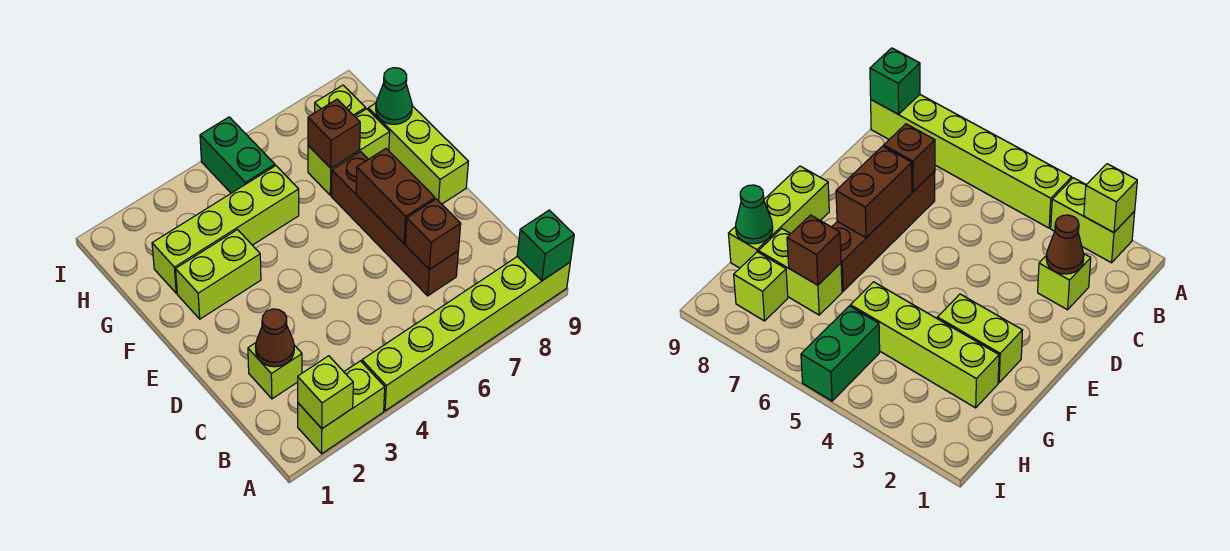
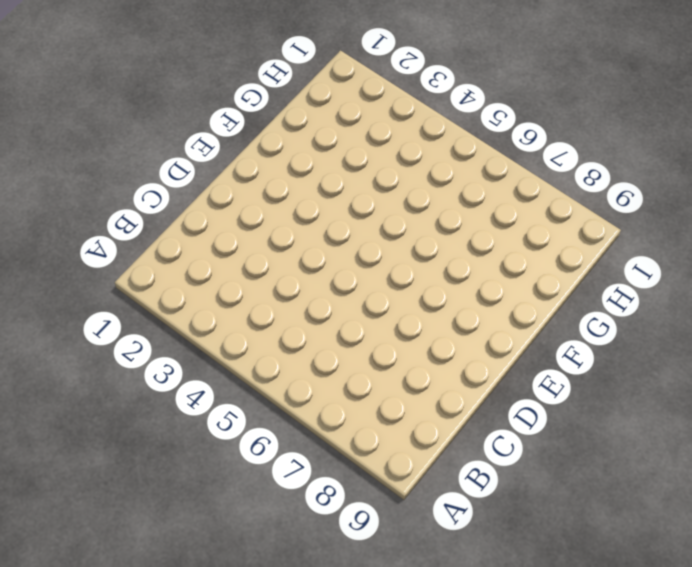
none -> lime brick A2:A3 level 1
none -> lime brick A4:A9 level 1
none -> lime brick C2 level 1

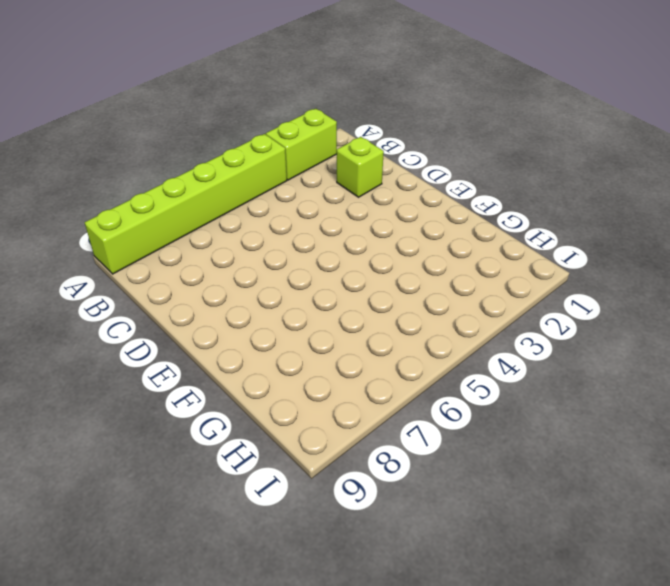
none -> brown brick C7:F7 level 1
none -> lime brick E9:G9 level 1
none -> lime brick F2:F3 level 1

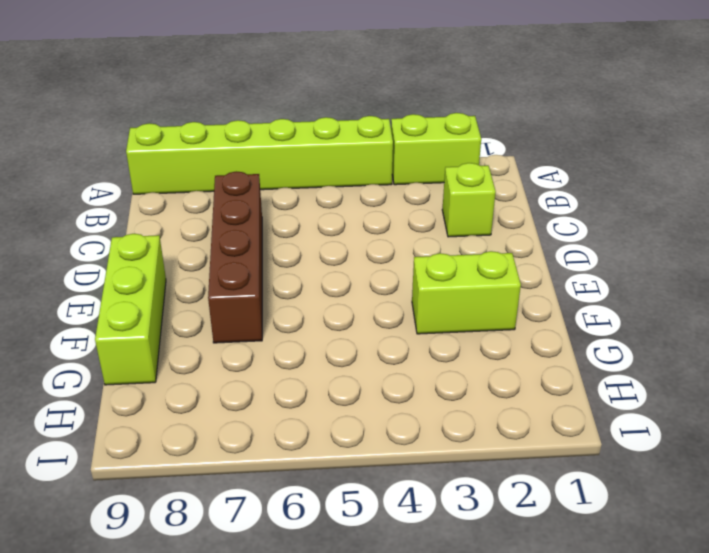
none -> lime brick G2:G5 level 1
none -> lime brick G7:G8 level 1
none -> green brick H5:I5 level 1

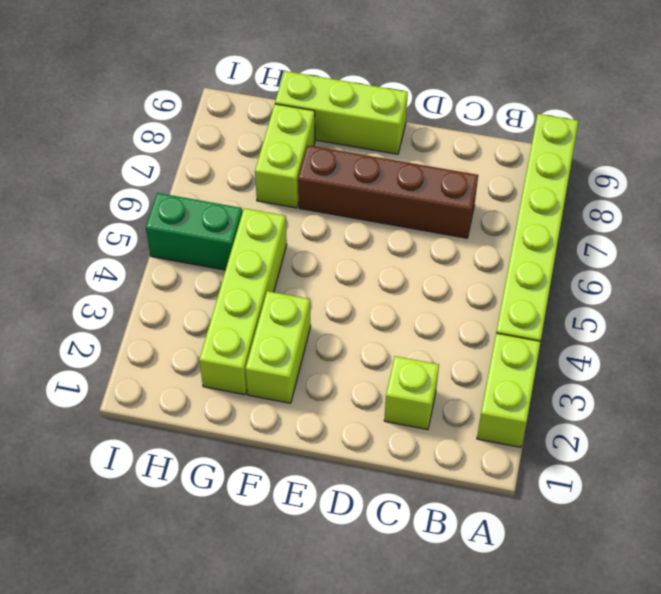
none -> lime brick H8 level 1
none -> lime brick A2 level 2
none -> green brick A9 level 2

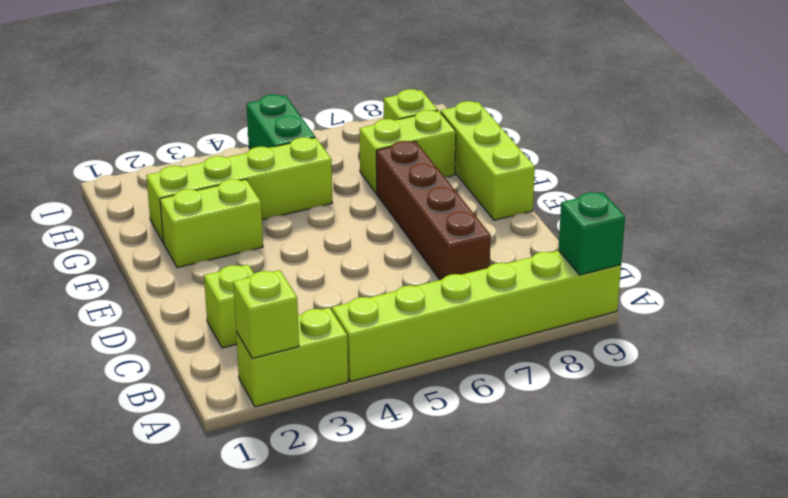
none -> brown cone C2 level 2
none -> brown brick C7 level 2
none -> brown brick D7:E7 level 2

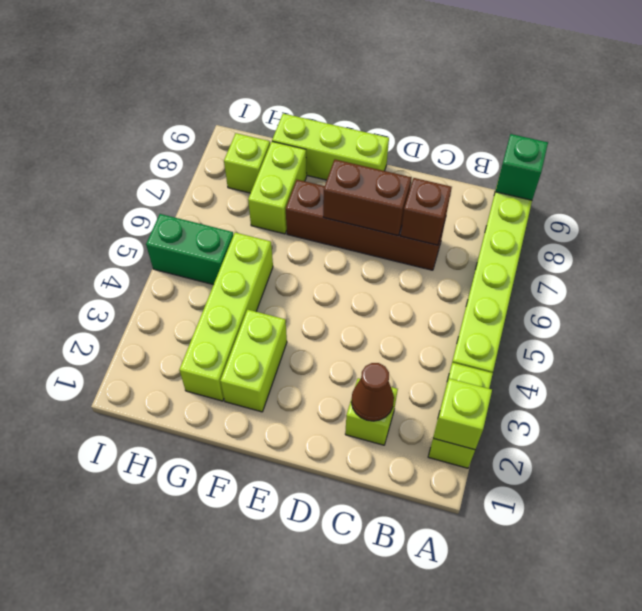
none -> brown brick G7 level 2
none -> green cone G9 level 2

